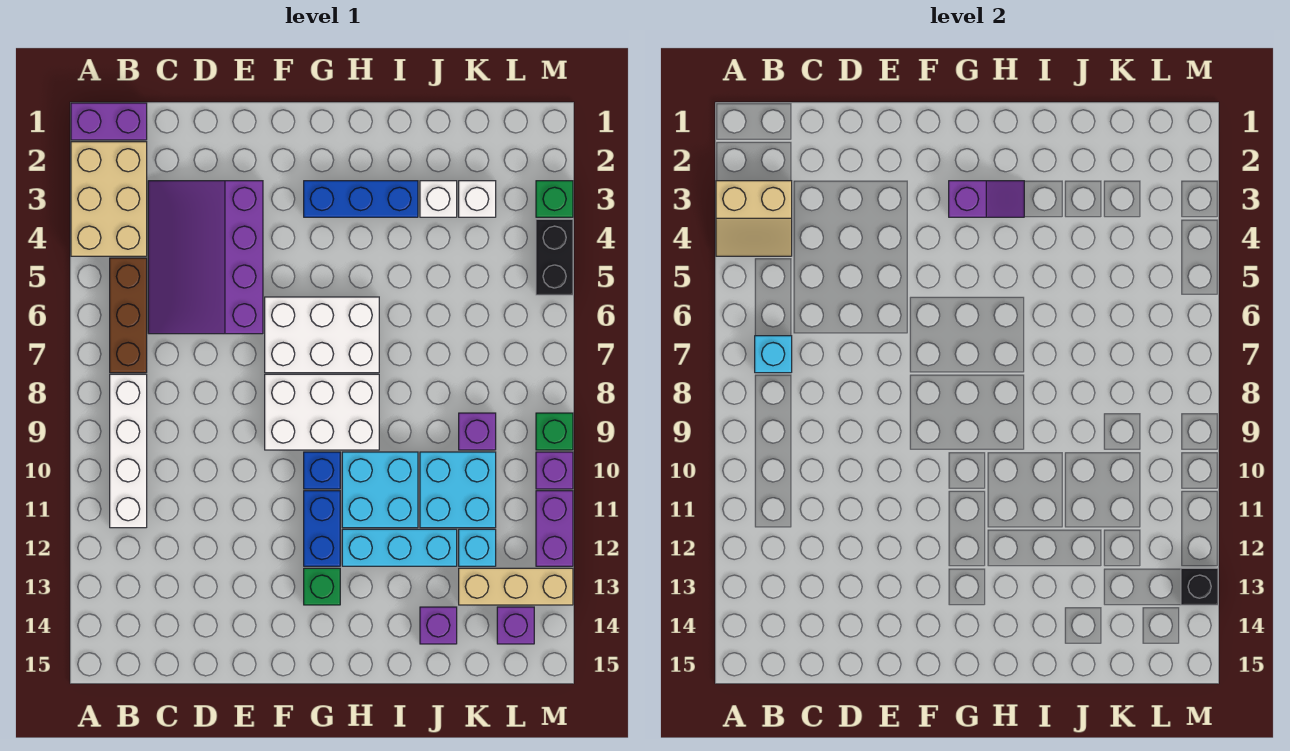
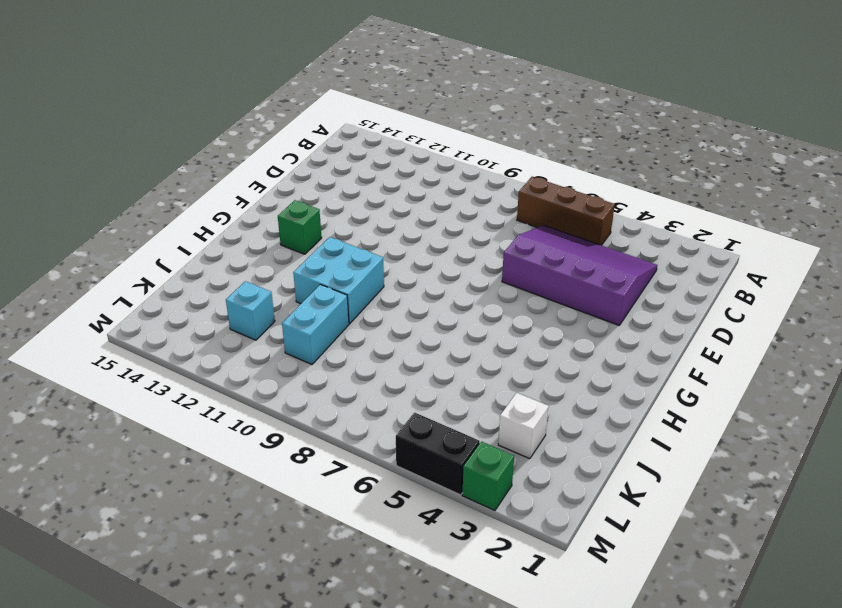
cyan brick J10:K10 level 1 -> cyan brick J10:K11 level 1
none -> purple brick A1:B1 level 1
none -> tan brick A2:B4 level 1
none -> white brick B8:B11 level 1
none -> white brick F6:H7 level 1

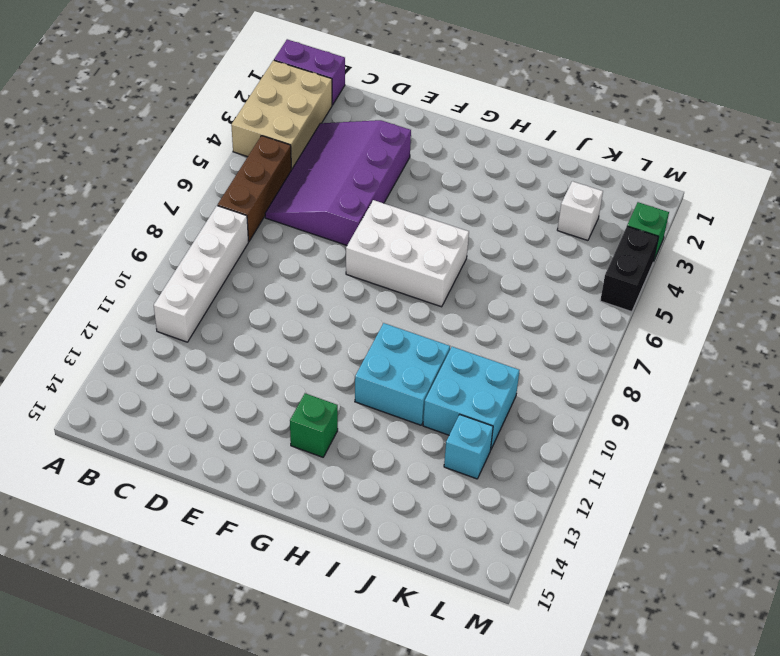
none -> white brick F8:H9 level 1
none -> blue brick G3:I3 level 1
none -> blue brick G10 level 1
none -> blue brick G11:G12 level 1

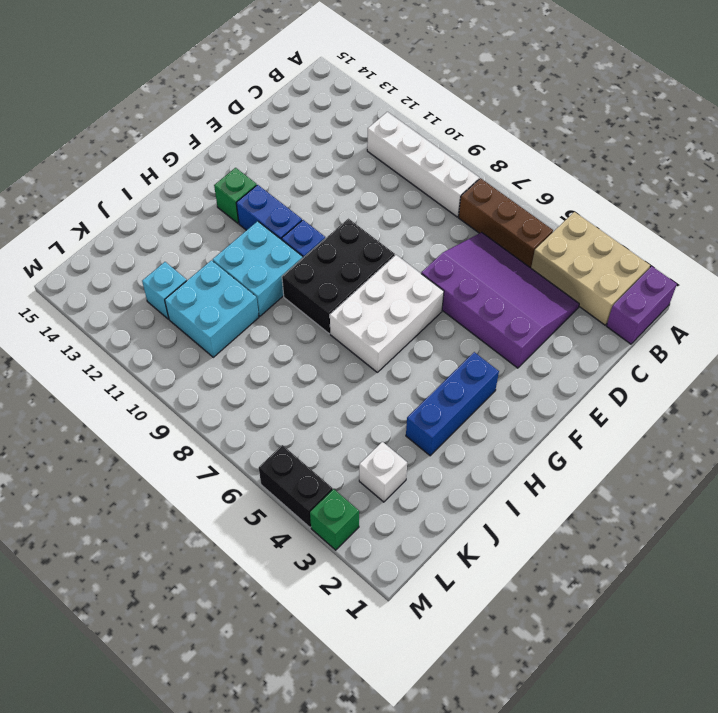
black brick F8:H9 level 1 -> white brick F8:H9 level 1
none -> cyan brick H12:J12 level 1
none -> white brick J3 level 1
none -> purple brick J14 level 1
none -> purple brick K9 level 1

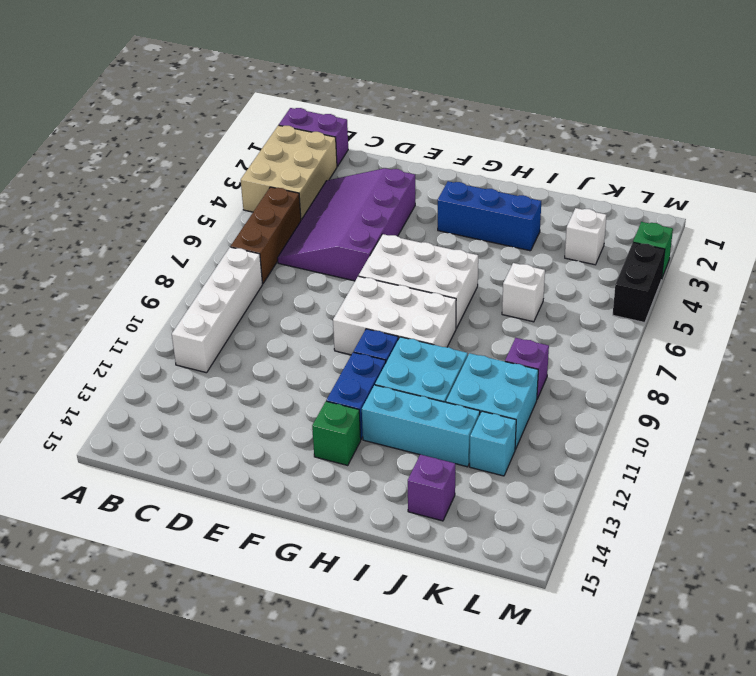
white brick J6 level 1 -> white brick J3 level 1
none -> tan brick K13:M13 level 1
none -> purple brick L14 level 1
none -> green brick M9 level 1
none -> purple brick M10 level 1

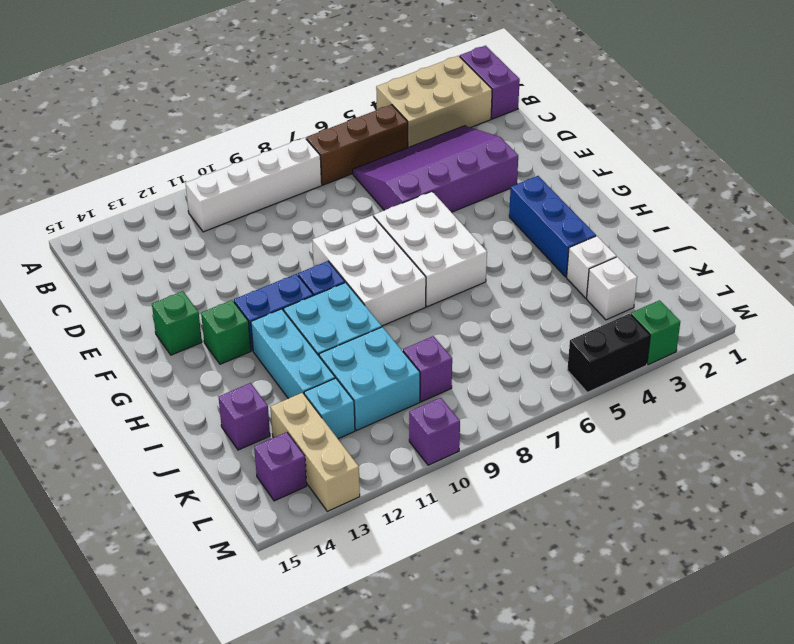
green brick F14 level 1 -> green brick M9 level 1
none -> purple brick M11:M12 level 1
none -> tan slope A3:B4 level 2 top 3
none -> cyan brick B7 level 2
none -> purple slope G3:H3 level 2 top G

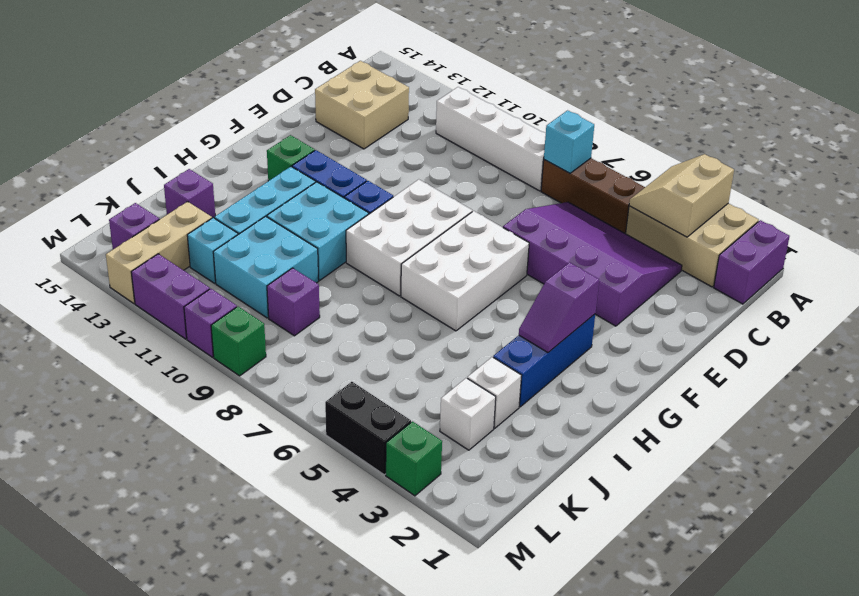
tan brick C13:D14 level 1 -> none
none -> black brick M13 level 2

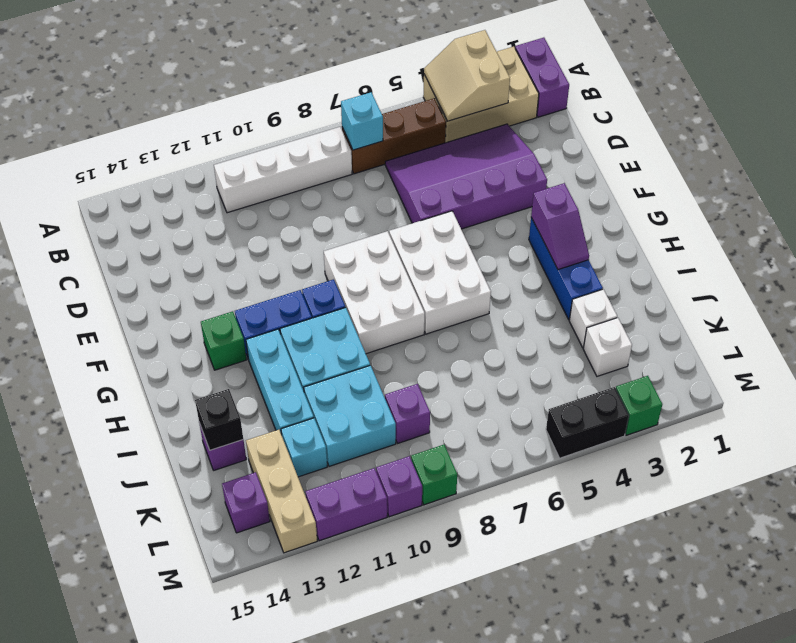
black brick J14 level 2 -> black brick M13 level 2

